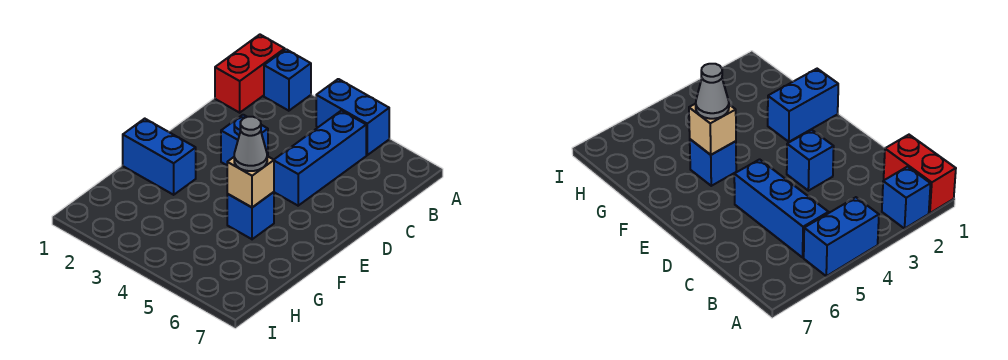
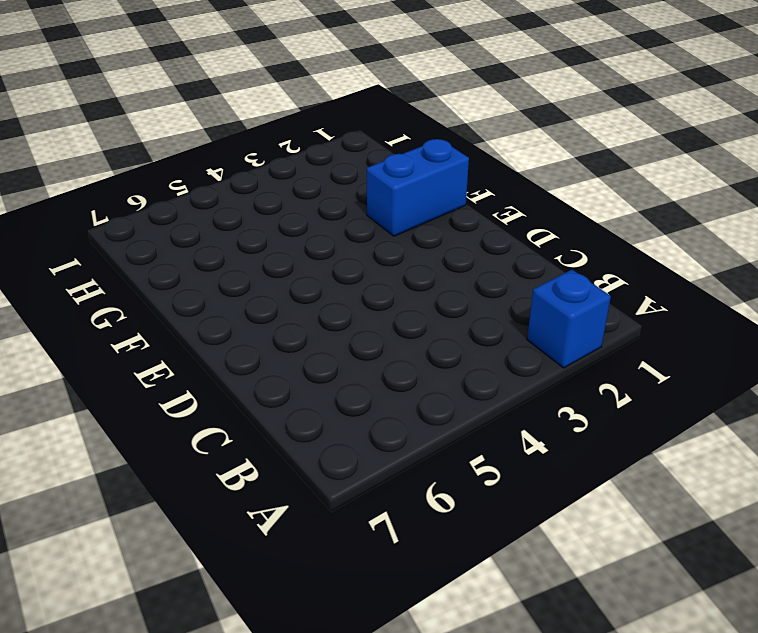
none -> red brick A1:B1 level 1
none -> blue brick A4:A5 level 1

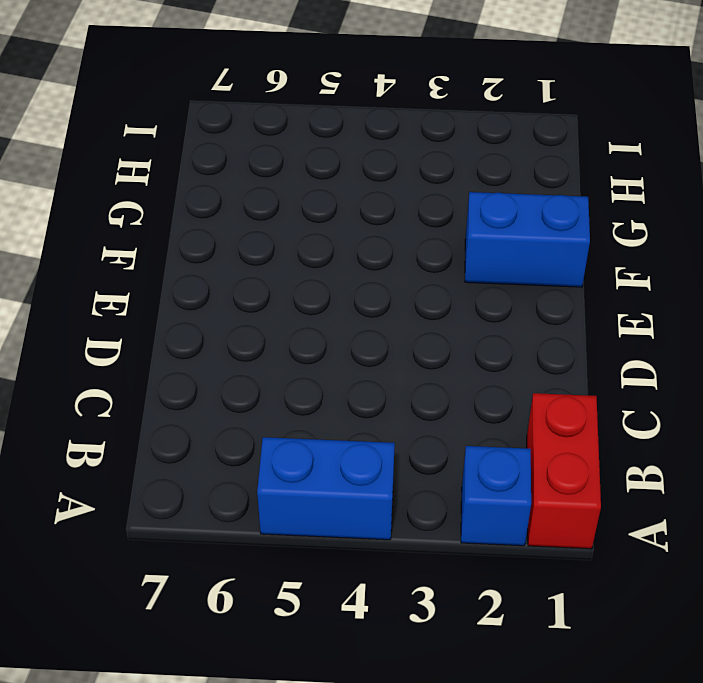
none -> blue brick B5:D5 level 1
none -> blue brick D3 level 1

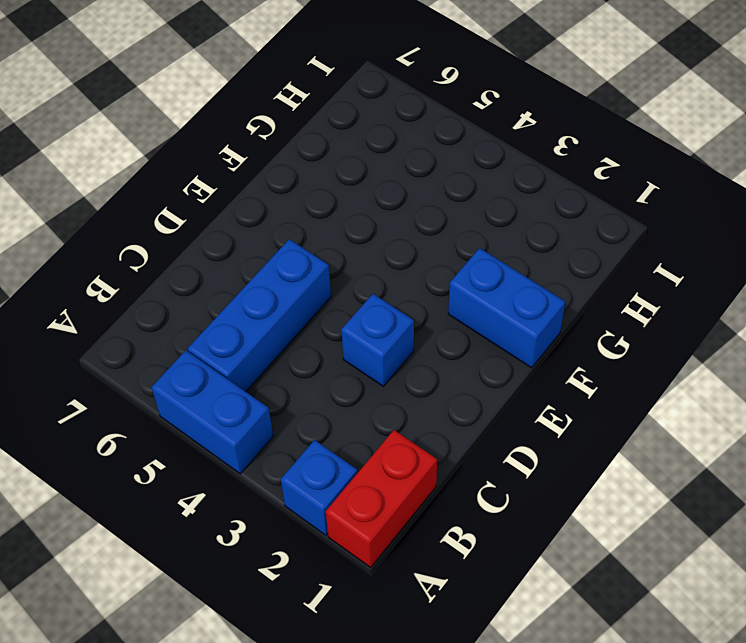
none -> blue brick F5 level 1
none -> tan brick F5 level 2

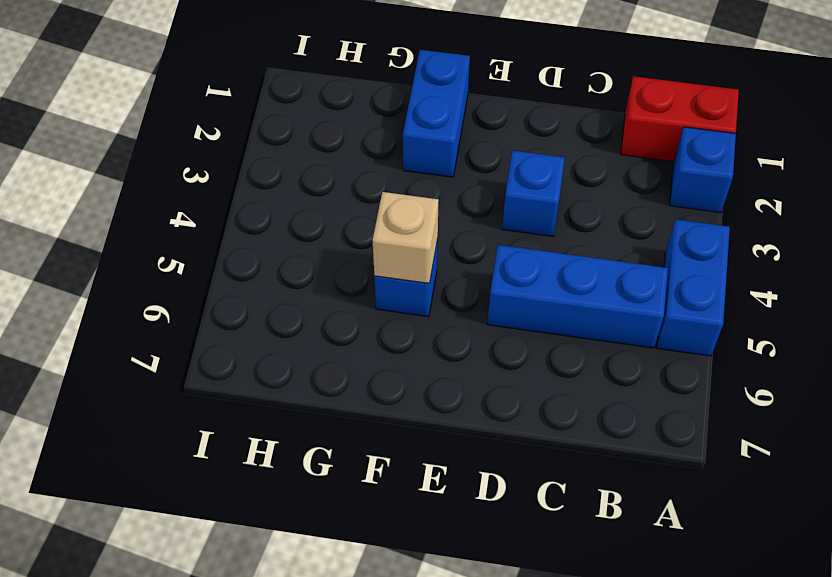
none -> grey cone F5 level 3

